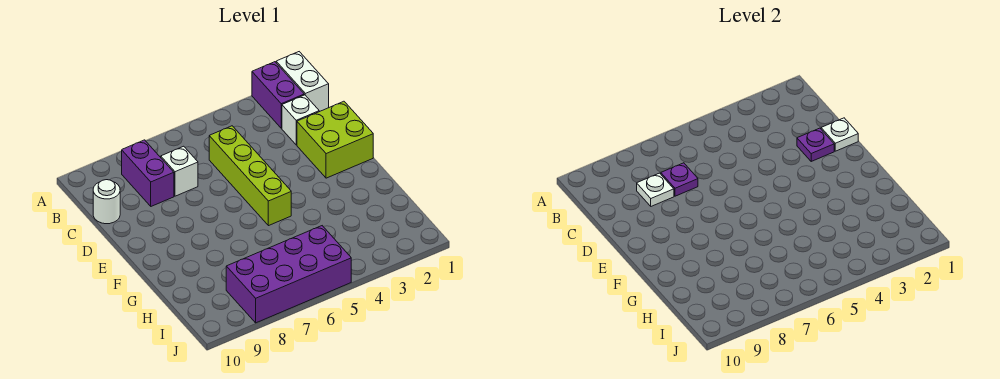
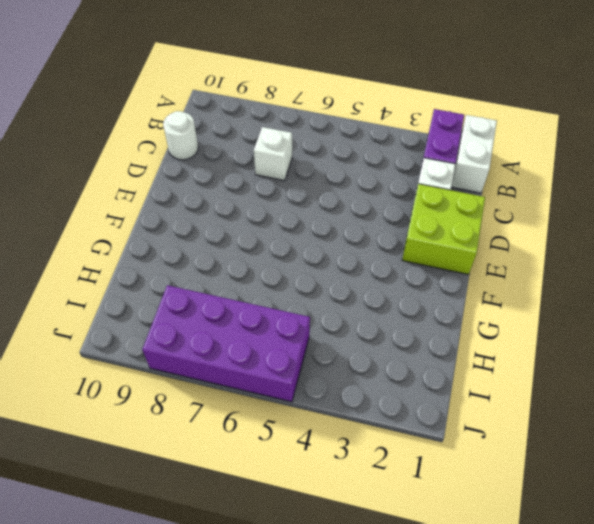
none -> purple brick B8:C8 level 1
none -> lime brick C5:F5 level 1
none -> purple plate C7 level 2

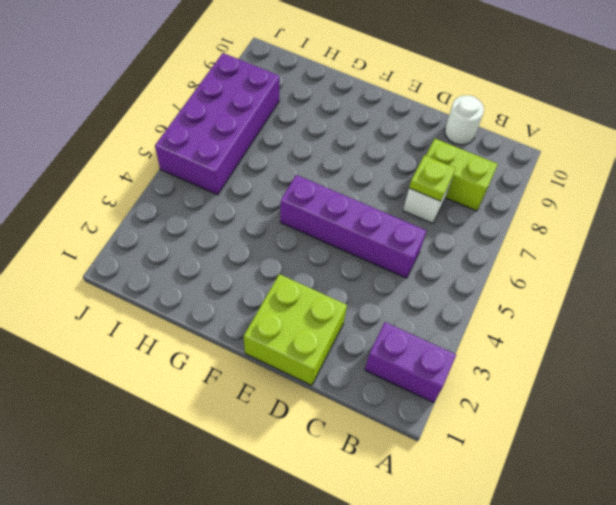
lime brick B8:C8 level 1 -> purple brick B8:C8 level 1
purple brick C5:F5 level 1 -> lime brick C5:F5 level 1
lime plate C7 level 2 -> purple plate C7 level 2
none -> white brick A1:B1 level 1
none -> white brick C2 level 1
none -> white plate C8 level 2

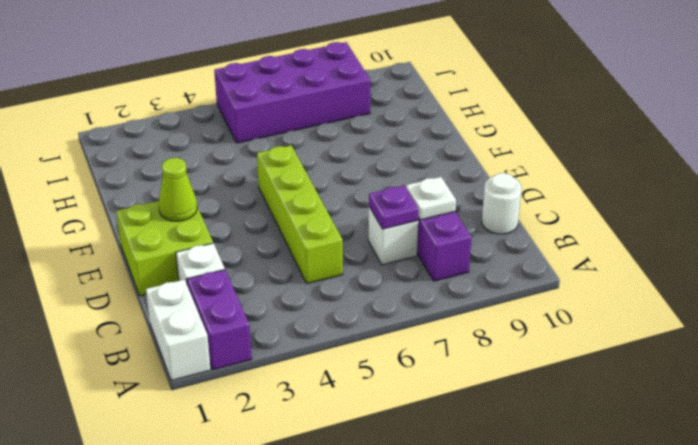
lime cone E2 level 2 -> none
none -> white plate D1 level 2
none -> purple plate D2 level 2

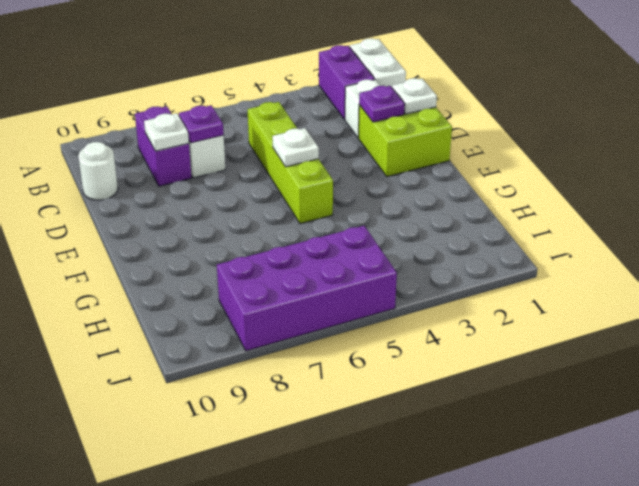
white plate E5 level 2 -> none

